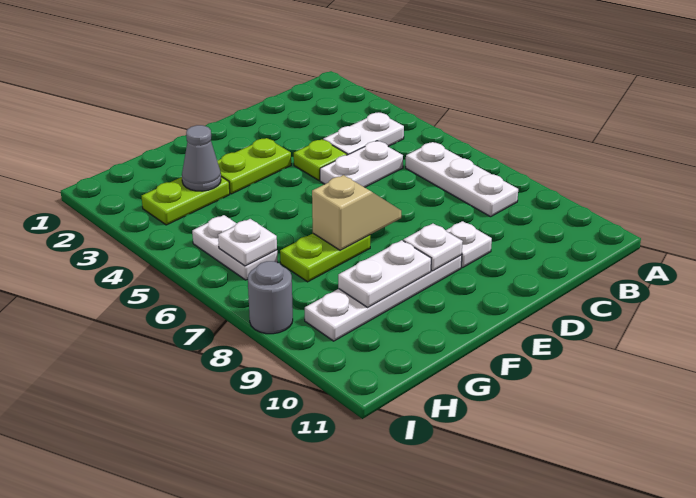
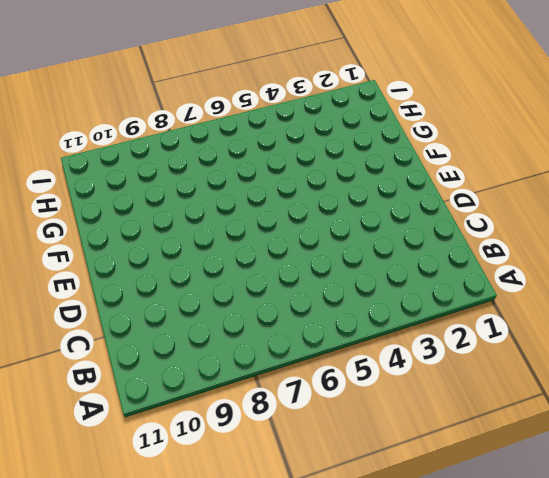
none -> white plate B4:C4 level 1
none -> white plate B6:B8 level 1
none -> white plate C5:D5 level 1

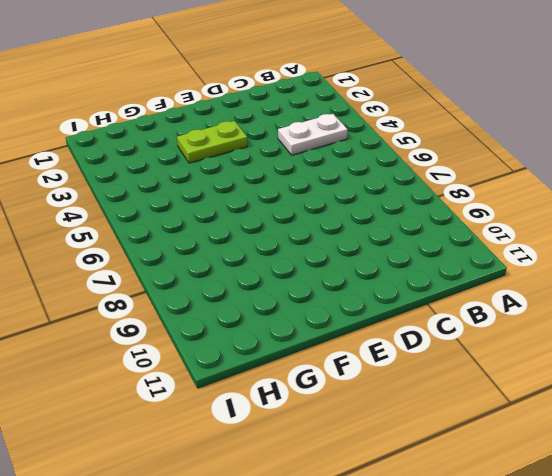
none -> white plate B6:B8 level 1
none -> white plate C5:D5 level 1
none -> lime plate D4 level 1

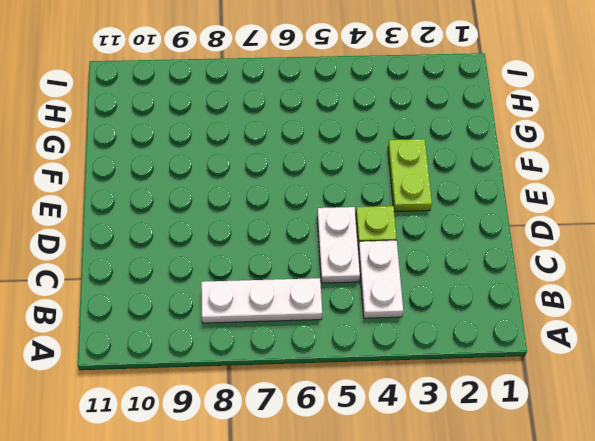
none -> white plate D9 level 1
none -> white plate E9:H9 level 1
none -> lime plate F7:G7 level 1

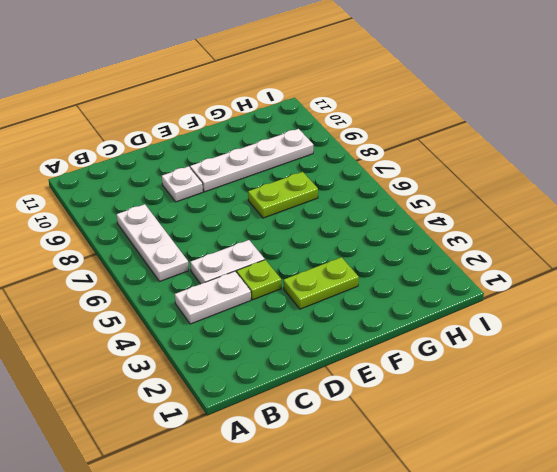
none -> lime plate G3:H3 level 1
none -> white plate H5:H6 level 1
none -> grey round brick I8 level 1

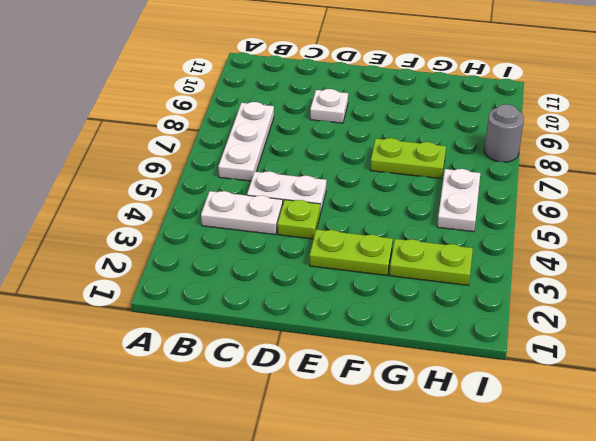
none -> white plate E9:H9 level 1
none -> tan slope E7:F7 level 2 top F
none -> white plate E9 level 2

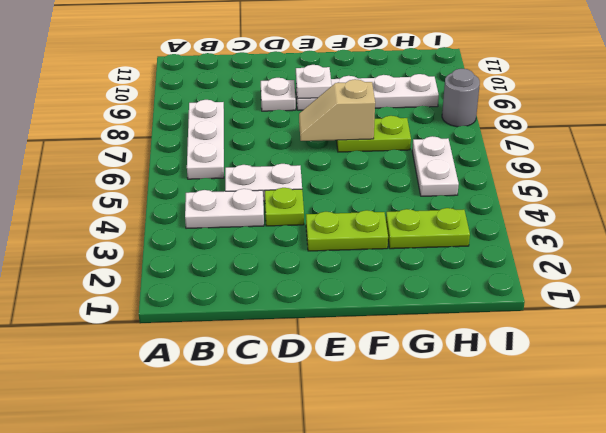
none -> white plate F9:G9 level 2
none -> grey cone G3 level 2
none -> white plate H6 level 2

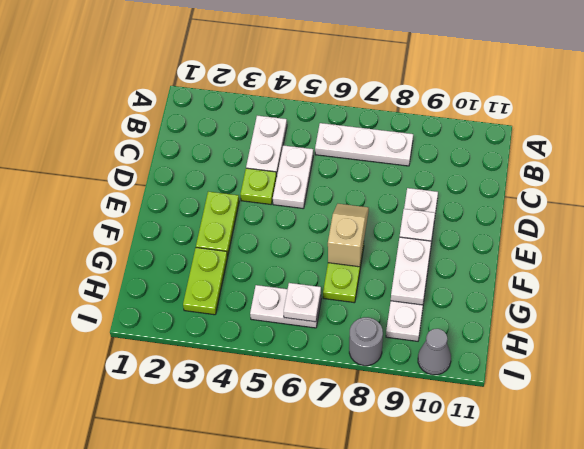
grey cone I10 level 1 -> grey cone G3 level 2

